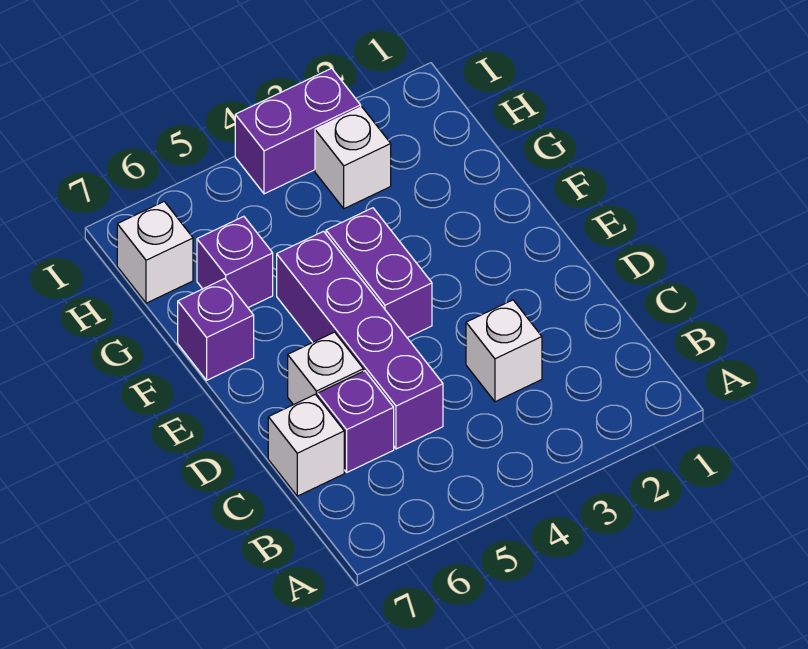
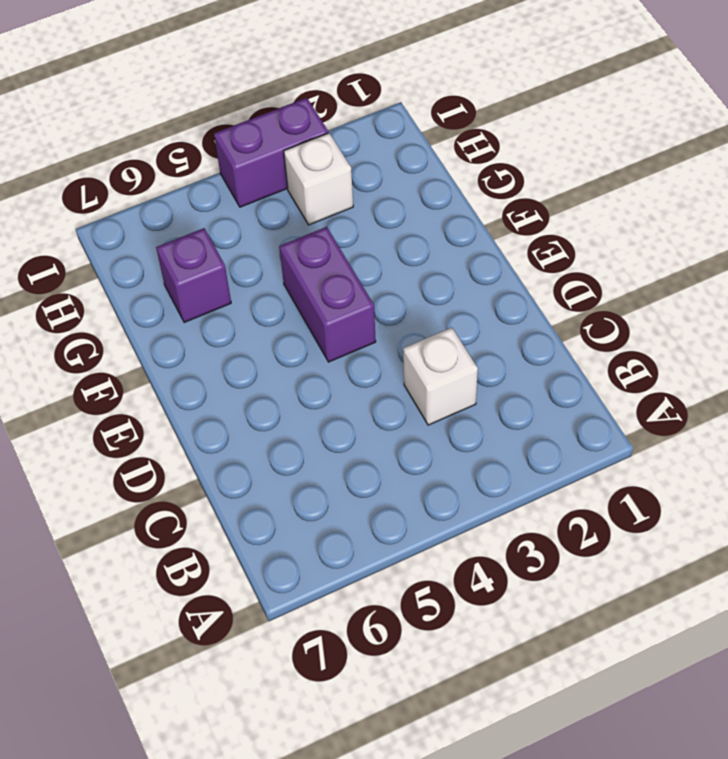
none -> purple brick C5:F5 level 1
none -> purple brick C6 level 1

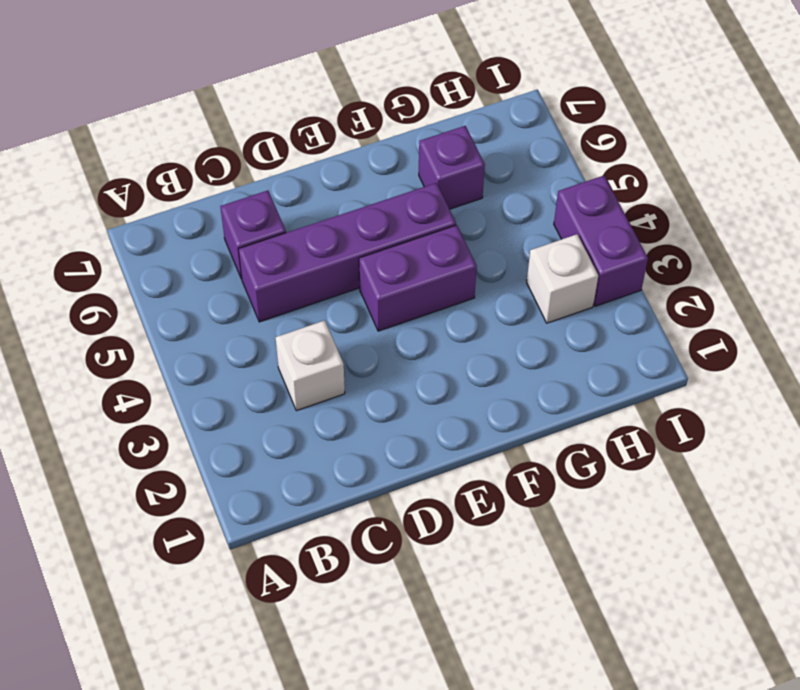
none -> white brick C7 level 1
none -> white brick D6 level 1

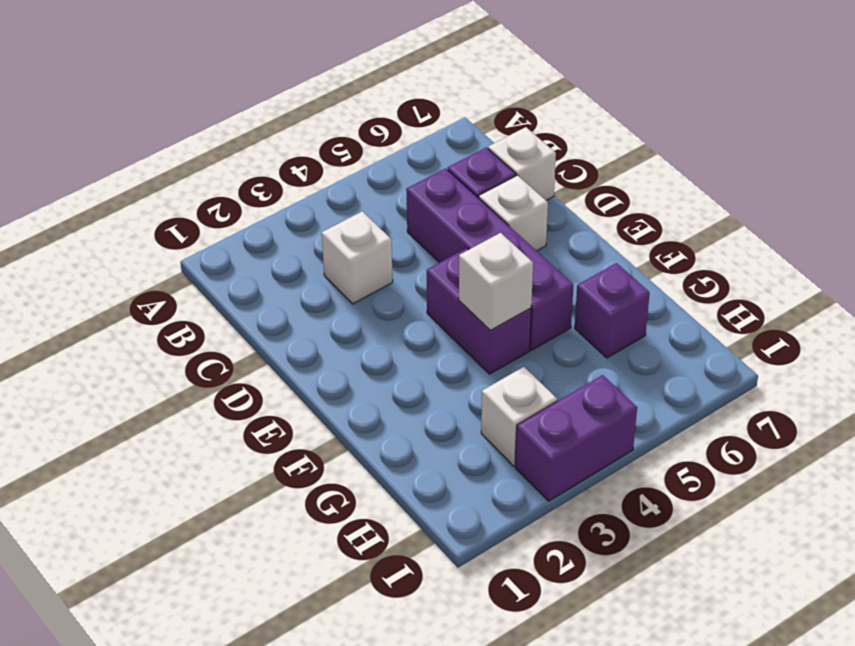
white brick F4 level 2 -> white brick H7 level 1
none -> purple brick F7 level 1

